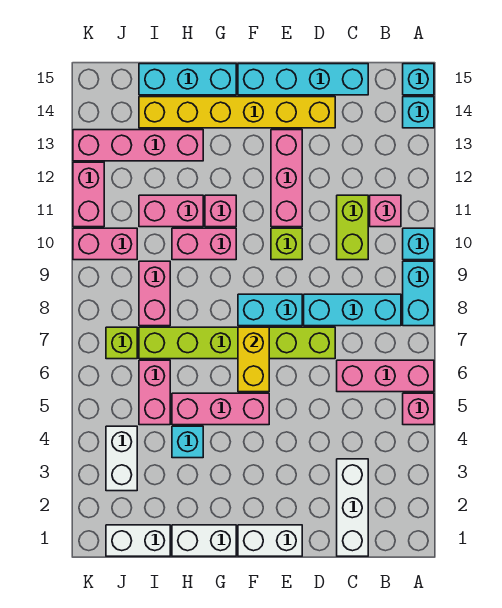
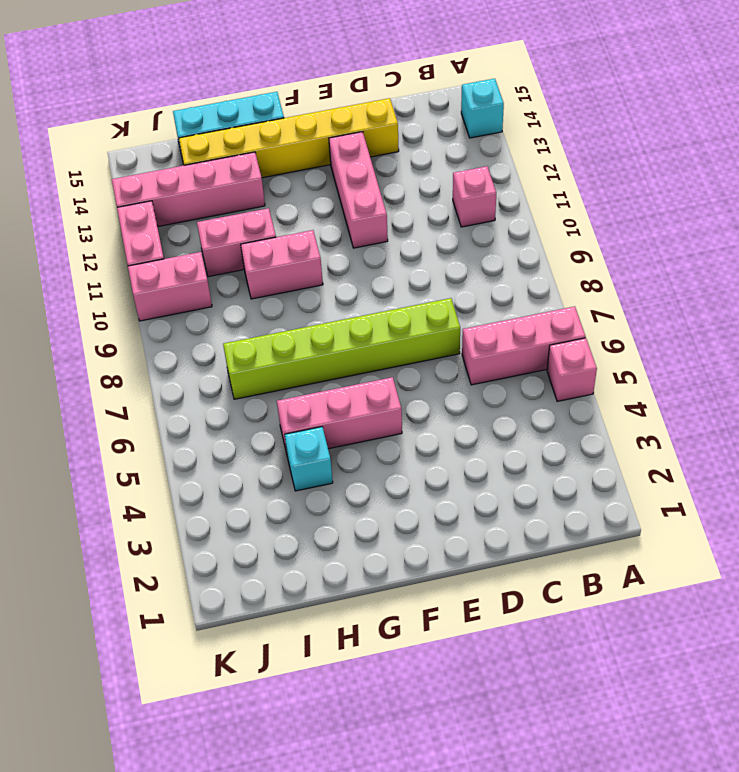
none -> cyan brick A8:A9 level 1
none -> cyan brick A10 level 1
none -> cyan brick A15 level 1
none -> cyan brick B8:D8 level 1

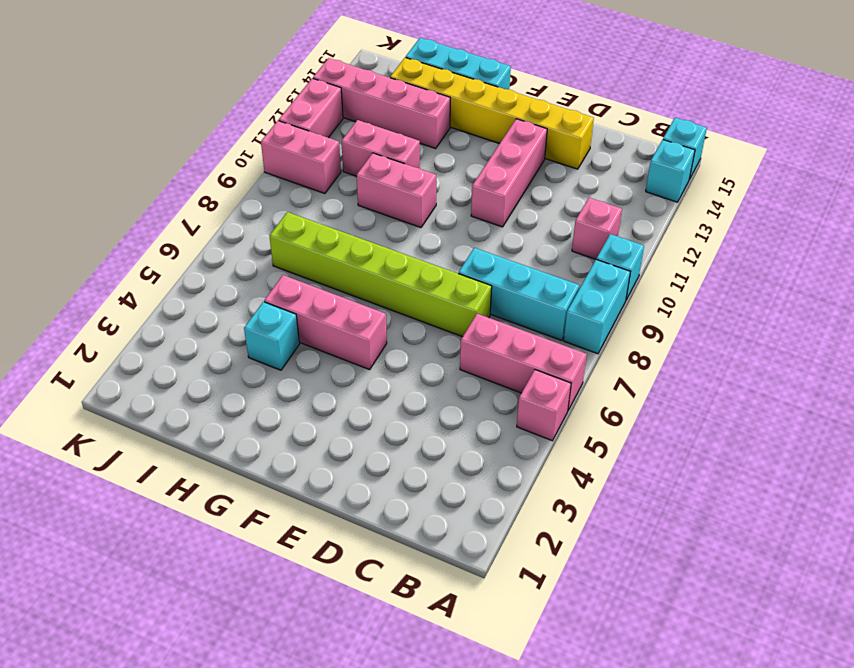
none -> white brick C1:C3 level 1
none -> lime brick C10:C11 level 1
none -> cyan brick C15:F15 level 1
none -> white brick E1:F1 level 1

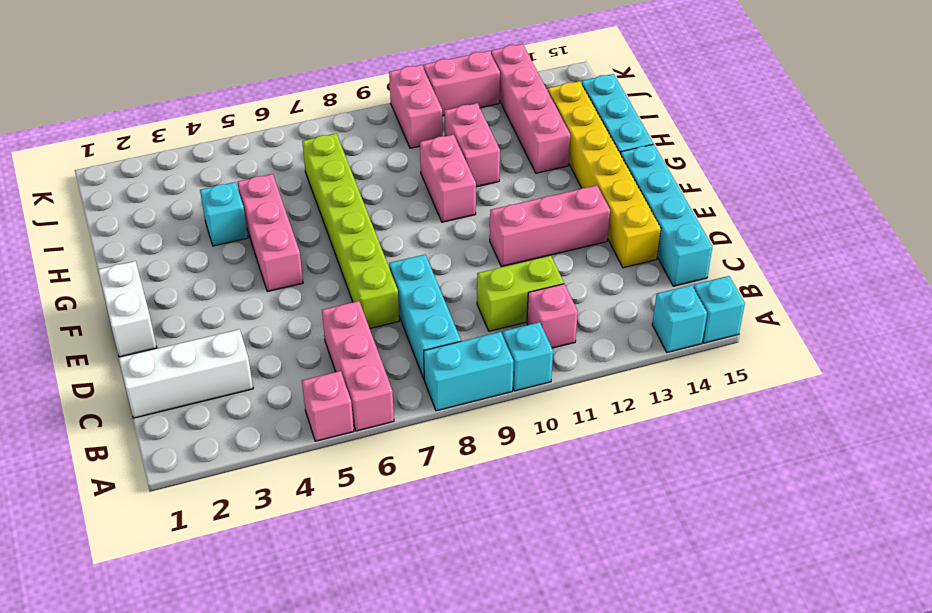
none -> cyan brick E8:F8 level 1
none -> lime brick E10 level 1
none -> white brick G1:H1 level 1
none -> pink brick G11 level 1

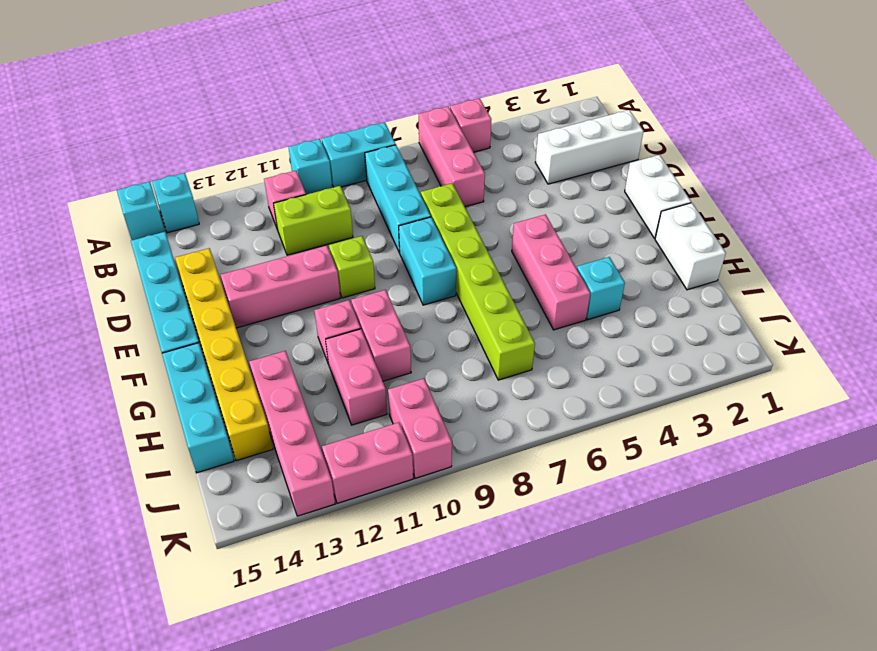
none -> white brick I1:J1 level 1
none -> pink brick I5:I6 level 1
none -> pink brick I8:I9 level 1
none -> white brick J3:J4 level 1

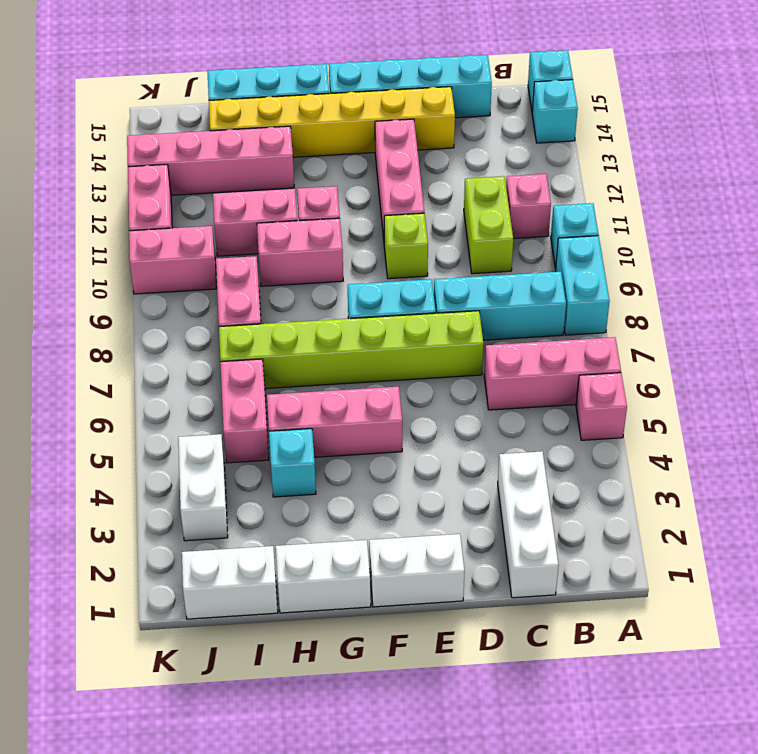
none -> lime brick J7 level 1
none -> yellow brick F6:F7 level 2

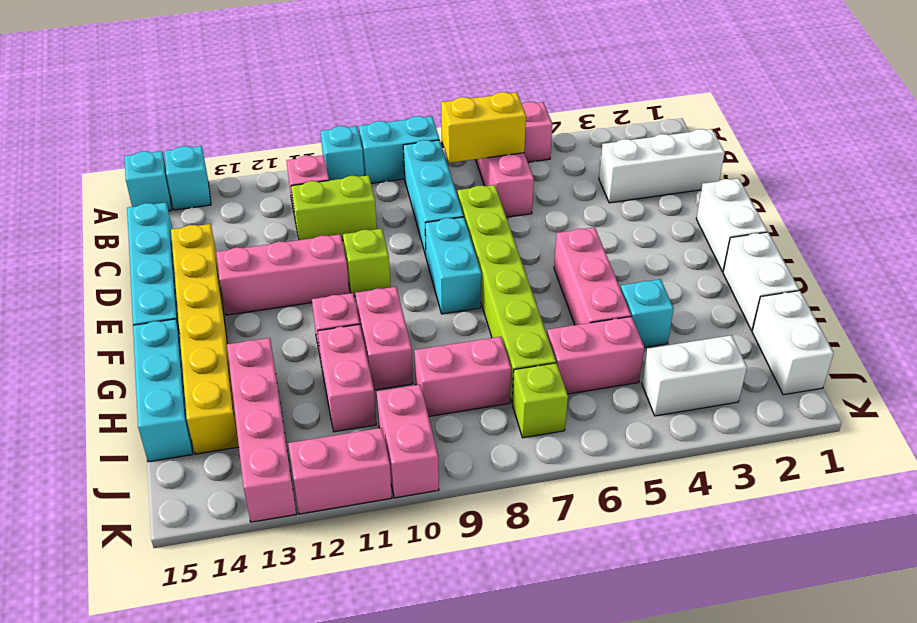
yellow brick B6:B7 level 2 -> yellow brick F6:F7 level 2

